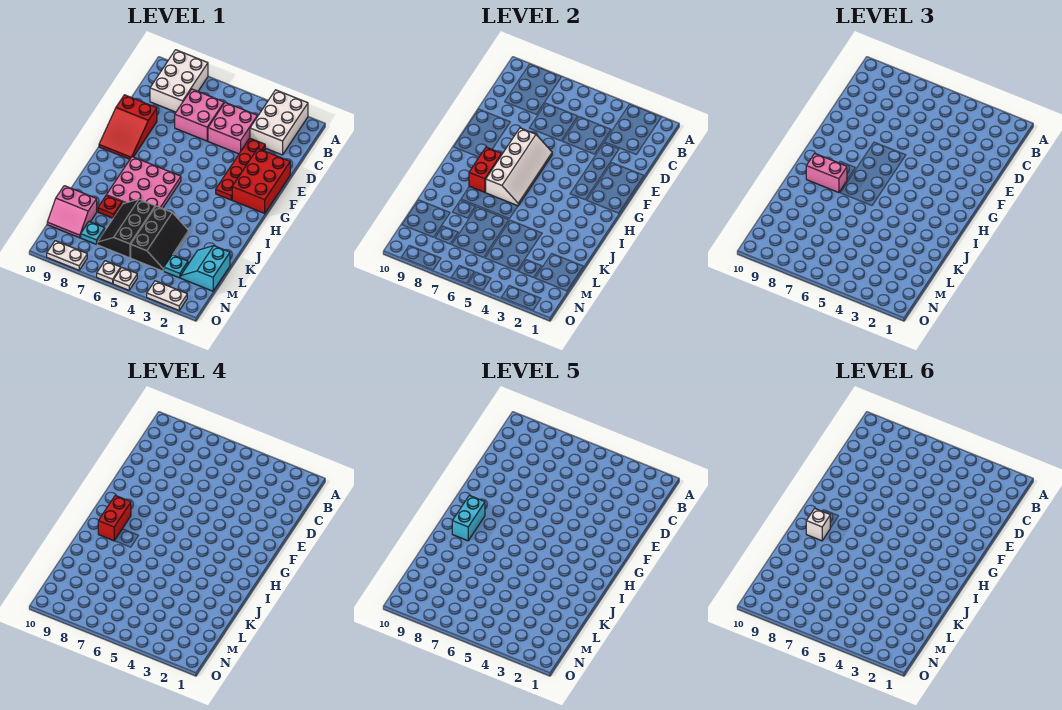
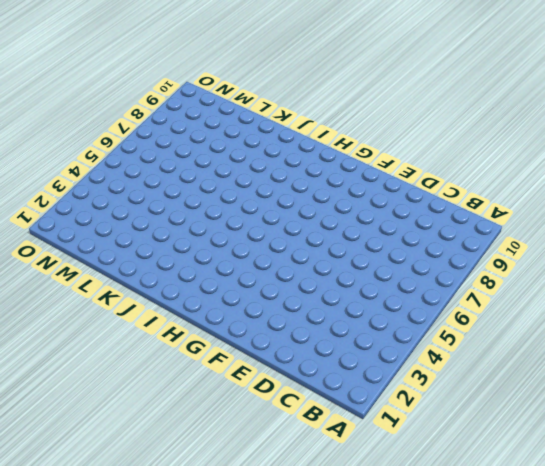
none -> white brick A2:C3 level 1
none -> white brick A8:C9 level 1
none -> pink brick C4:D5 level 1

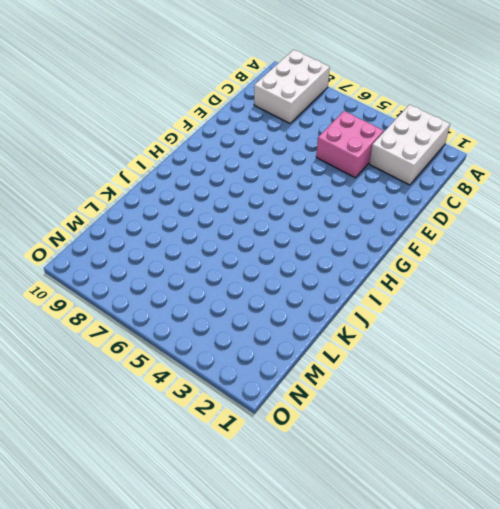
none -> pink brick C6:D7 level 1
none -> red plate D3:G3 level 1
none -> red brick E1:G2 level 1

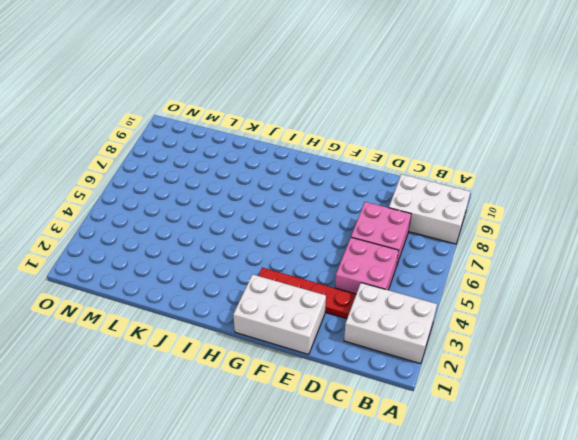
white brick E1:G2 level 1 -> red brick E1:G2 level 1
none -> red slope E9:G10 level 1 top E
none -> pink plate H6:J8 level 1
none -> black slope K4:M5 level 1 top 5

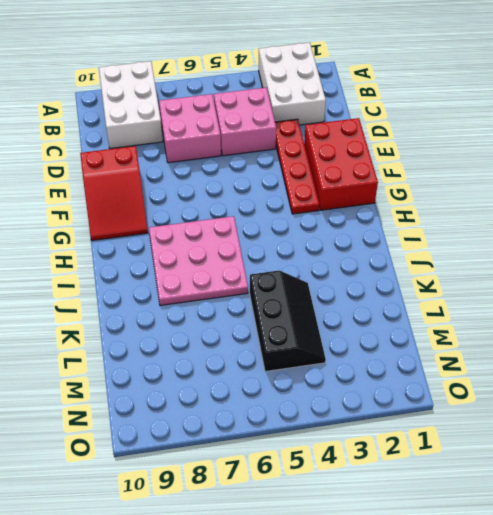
none -> black slope K6:M7 level 1 top 6
none -> red plate K8 level 1
none -> cyan slope L1:M2 level 1 top 1

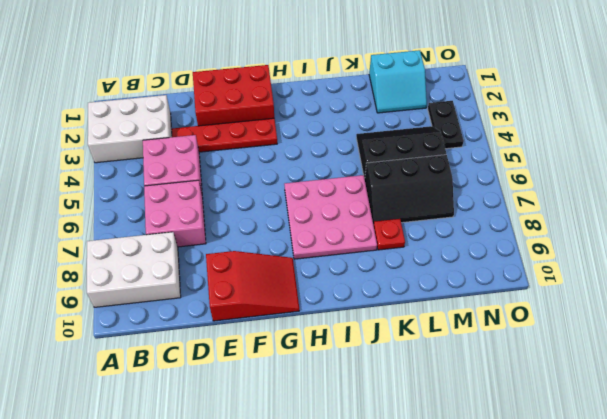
black plate N3:N4 level 1 -> none
none -> pink slope L9:M10 level 1 top L
none -> cyan plate M3 level 1
none -> cyan plate M8 level 1

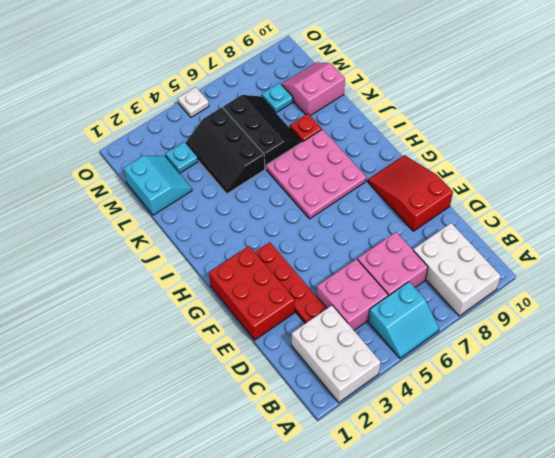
cyan slope A5:B6 level 1 top B -> none
none -> white plate O2:O3 level 1
none -> white plate O6 level 1
none -> white plate O8:O9 level 1

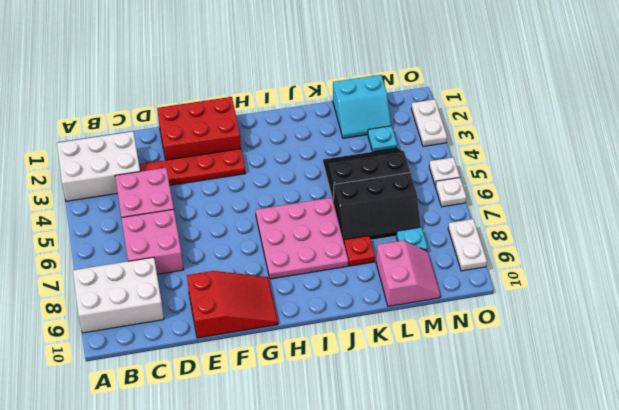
none -> white slope F6:I7 level 2 top 7
none -> red brick H8:I8 level 2
none -> pink brick I8:I9 level 3

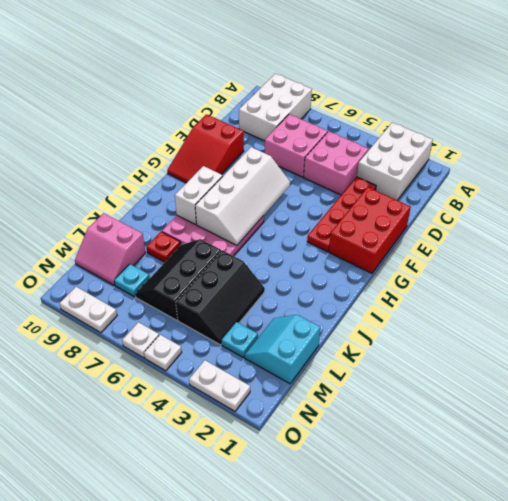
white brick H8:I8 level 2 -> red brick H8:I8 level 2
none -> pink brick I8:I9 level 3
none -> red brick H9:I9 level 4
none -> cyan brick H9:I9 level 5

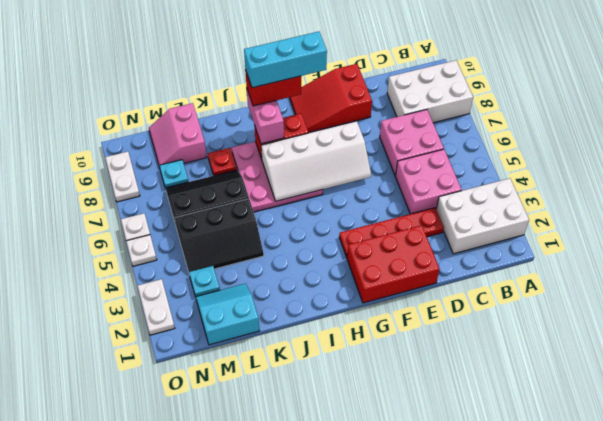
cyan brick G9:I9 level 5 -> cyan brick H9:I9 level 5
none -> white brick I9 level 6

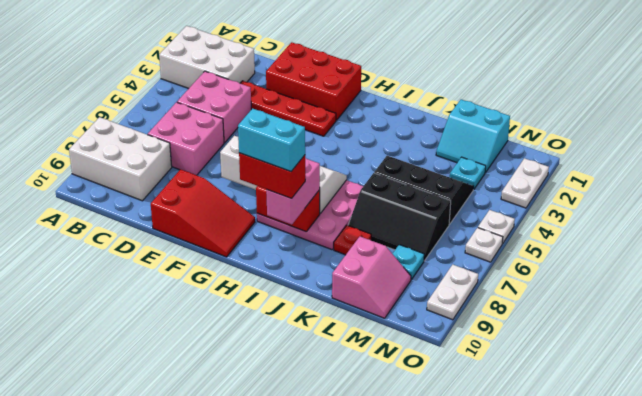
none -> white brick I9 level 6

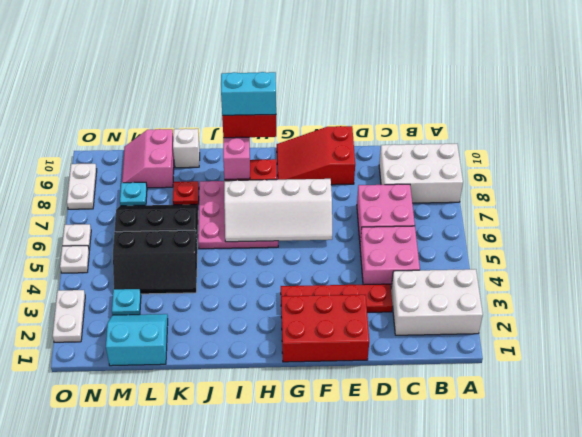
white brick K10 level 1 -> white brick I9 level 6

